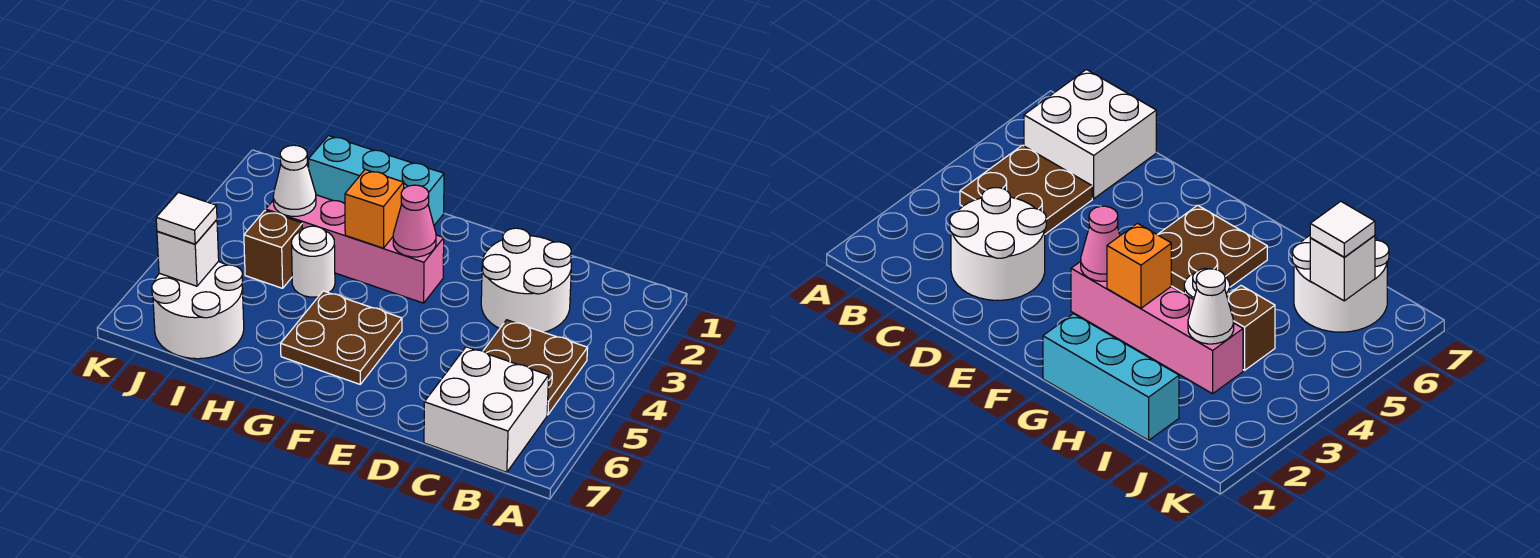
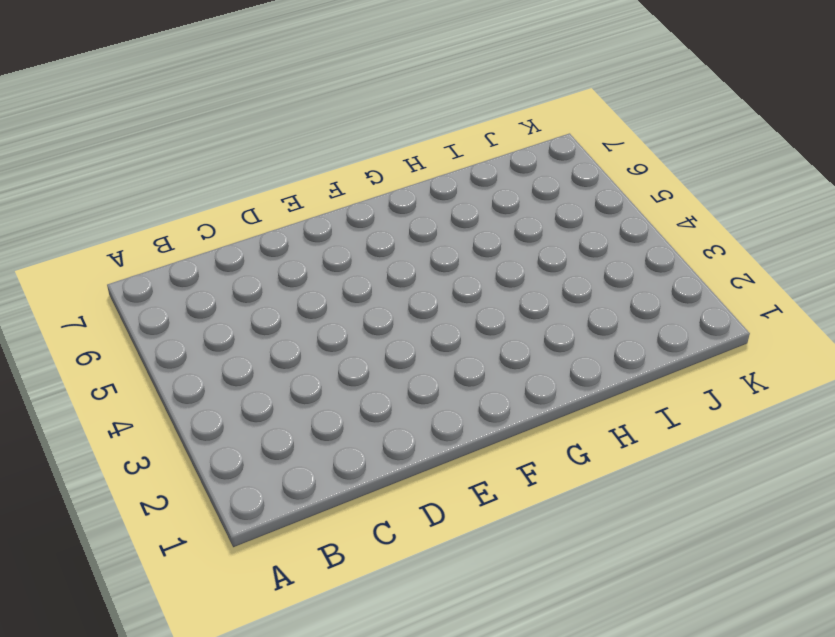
none -> brown plate B4:C5 level 1
none -> white brick B6:C7 level 1
none -> white round brick C2:D3 level 1

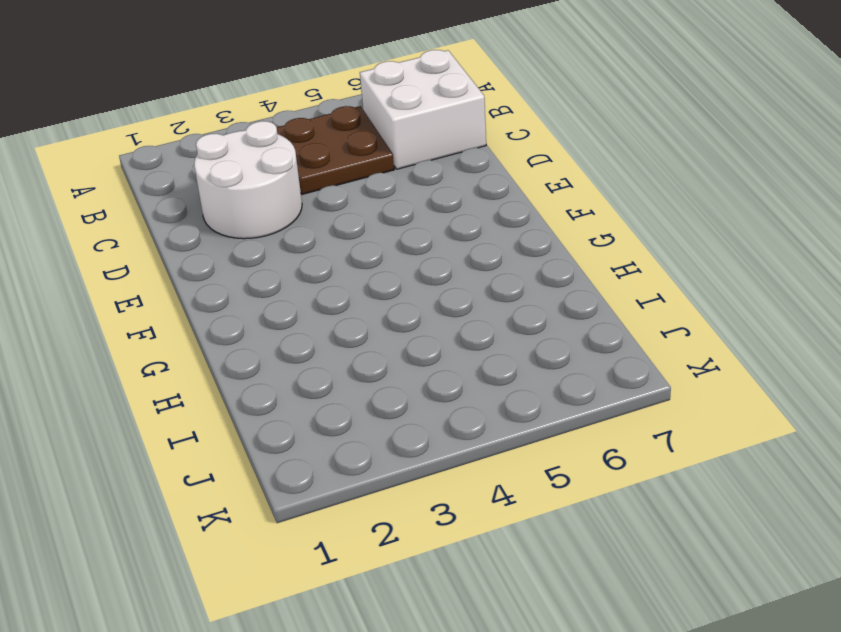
none -> pink brick F3:I3 level 1
none -> brown plate F5:G6 level 1
none -> cyan brick G1:I1 level 1

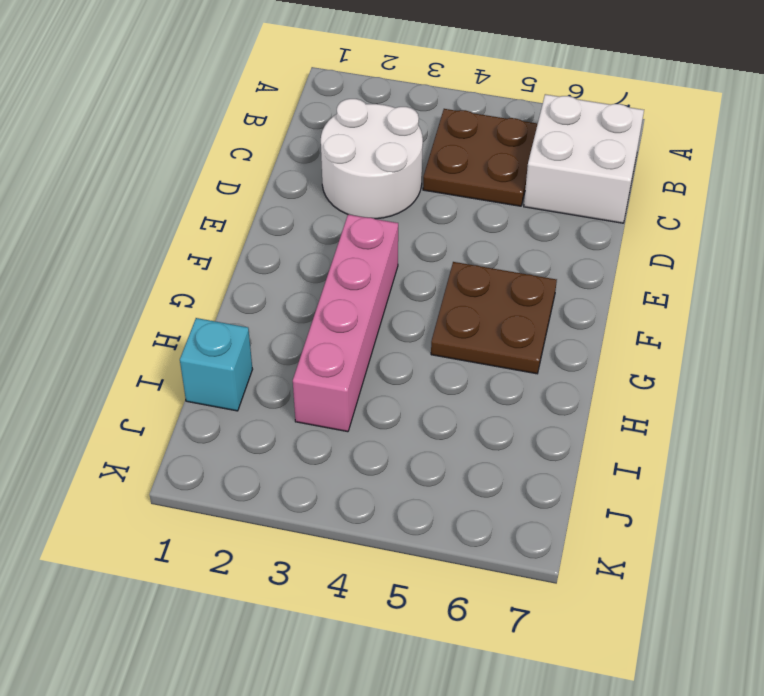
cyan brick I1 level 1 -> cyan brick G1:I1 level 1
none -> white round brick H4 level 1
none -> brown brick I4 level 1
none -> white round brick I6:J7 level 1

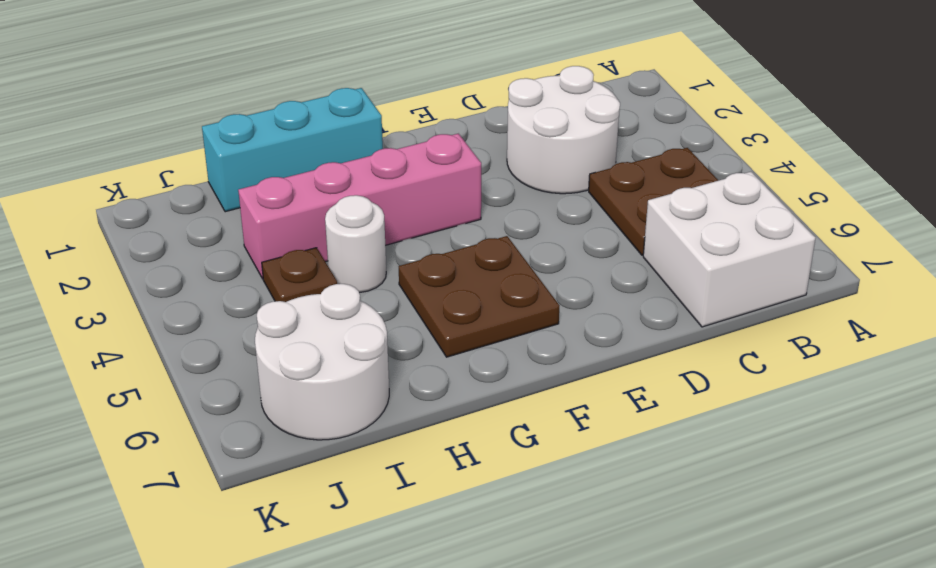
brown plate I4 level 1 -> brown brick I4 level 1
none -> pink cone F3 level 2
none -> orange brick G3 level 2
none -> white cone I3 level 2

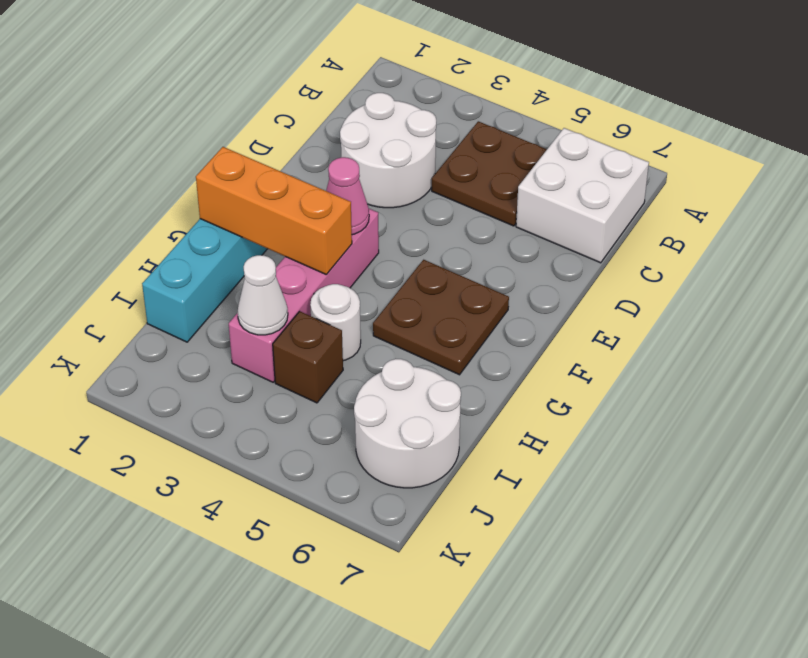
orange brick G1:G3 level 2 -> orange brick G3 level 2
none -> white brick J6 level 2
none -> white tile J6 level 3

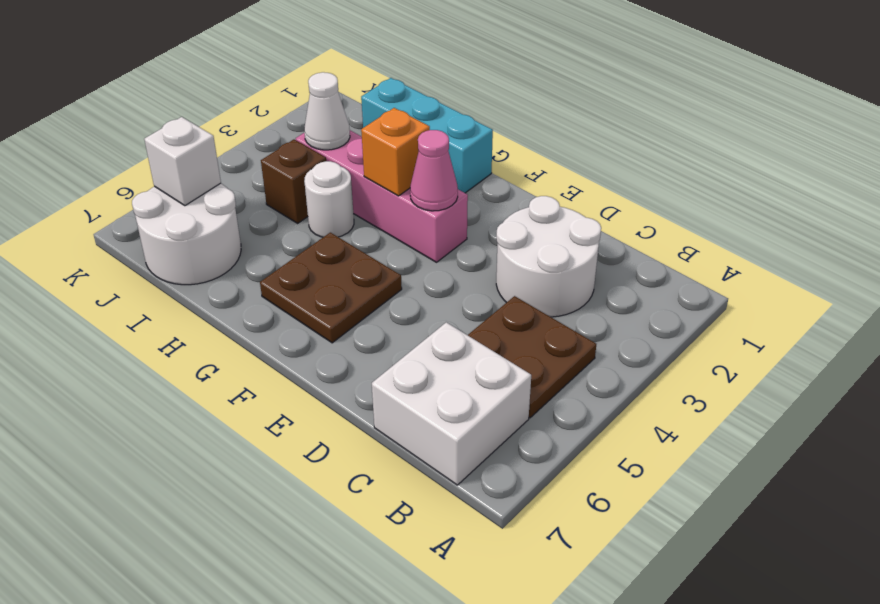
none -> white tile J6 level 3

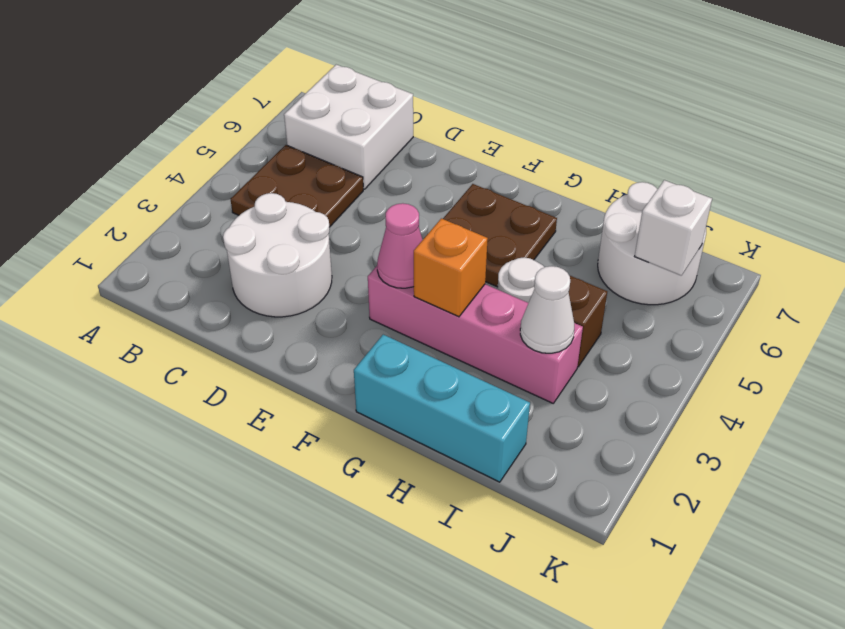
none -> white tile J6 level 3

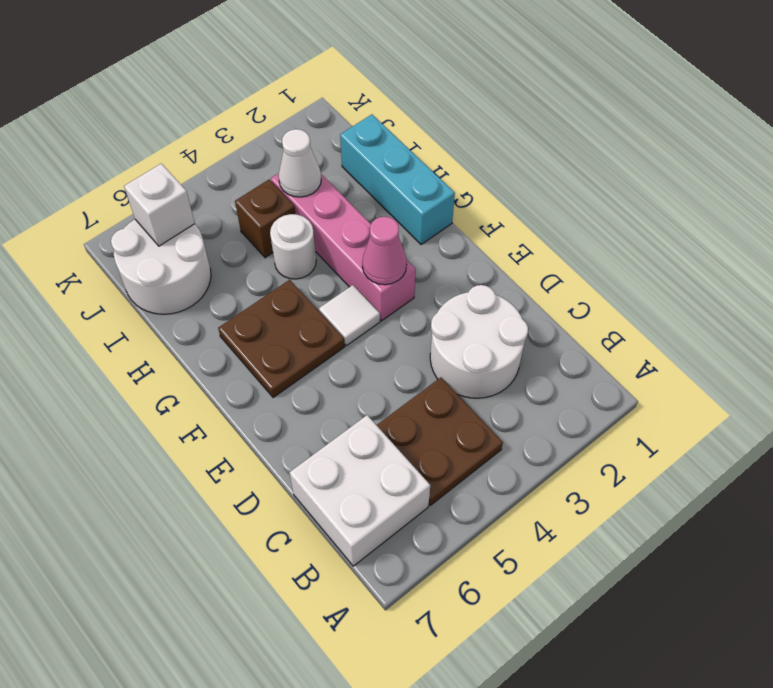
white tile F4 level 1 -> white tile J6 level 3
none -> orange brick G3 level 2

